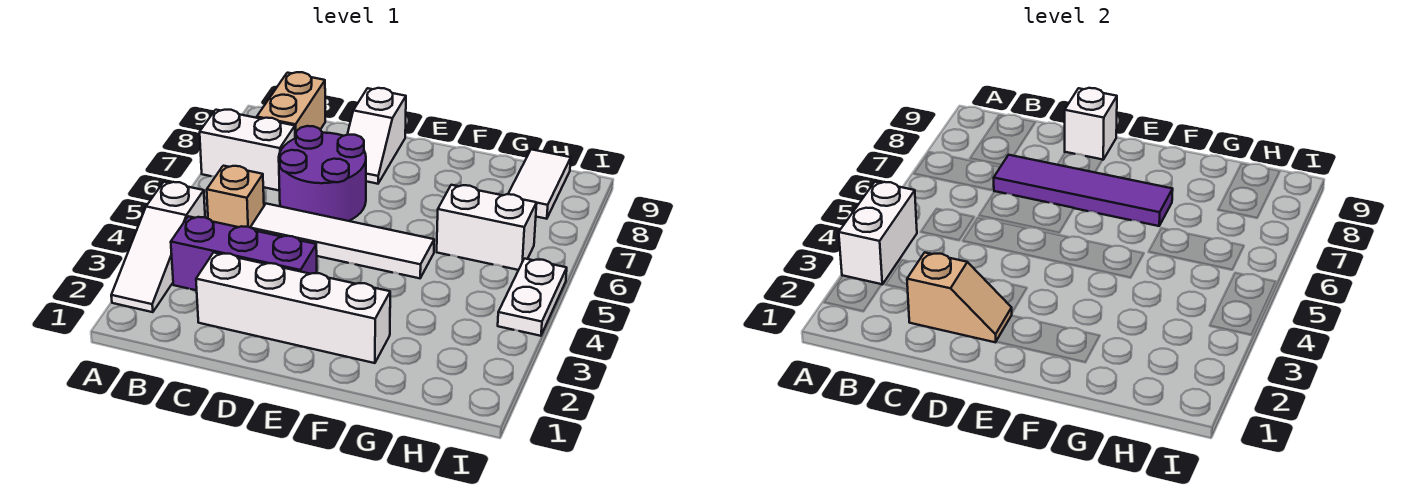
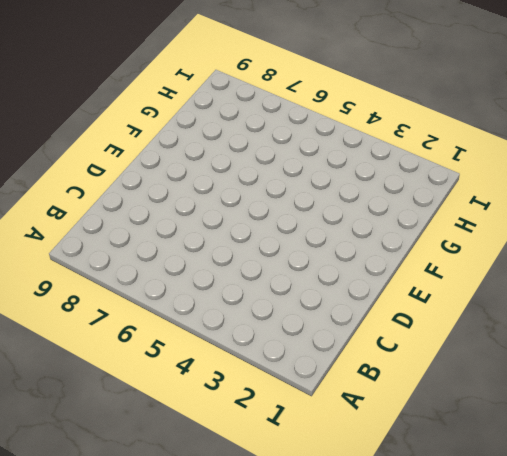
none -> white slope A2:A4 level 1 top 4
none -> white brick A7:B7 level 1
none -> purple brick B3:D3 level 1

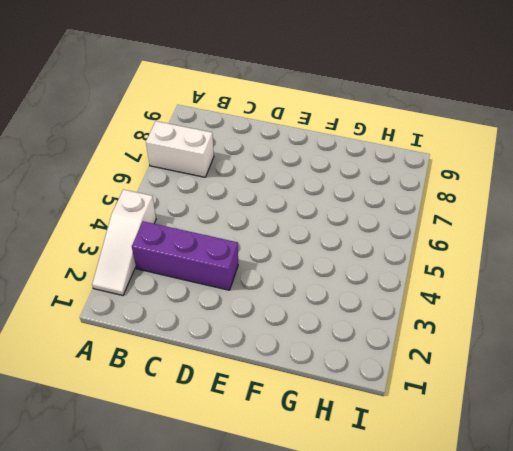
none -> tan brick B5 level 1
none -> tan brick B8:B9 level 1
none -> white brick C2:F2 level 1

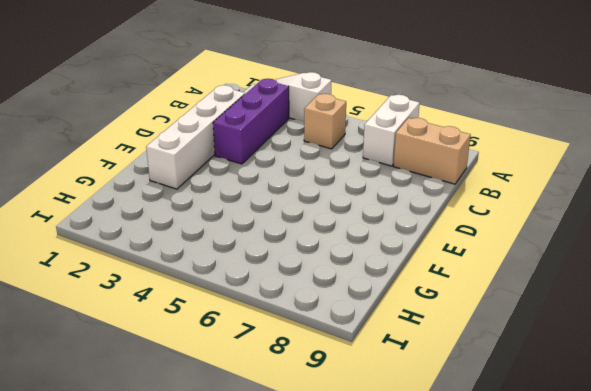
none -> white tile C5:F5 level 1
none -> purple round brick C6:D7 level 1
none -> white slope D8:D9 level 1 top 9

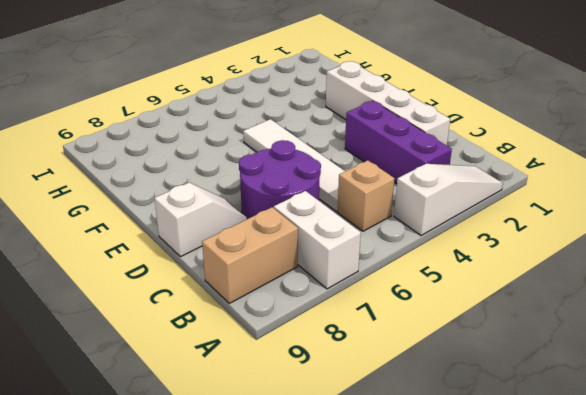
none -> white brick G6:H6 level 1
none -> white tile H8:H9 level 1
none -> white plate I4:I5 level 1

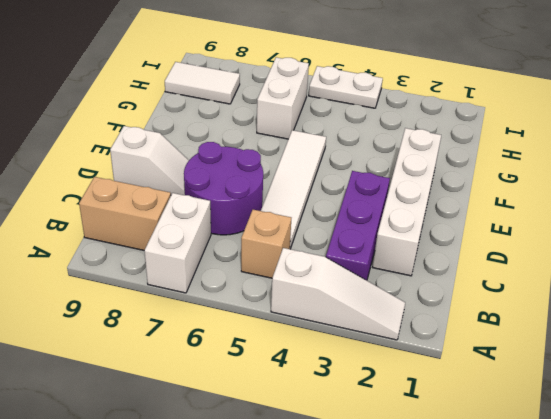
none -> white brick A3:A4 level 2
none -> tan slope C2:D2 level 2 top C
none -> purple tile C7:F7 level 2

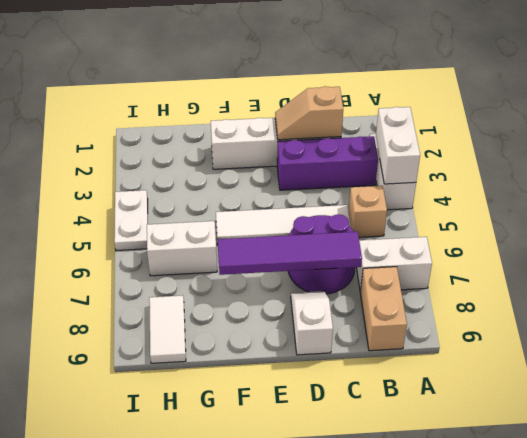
none -> white brick D9 level 2

